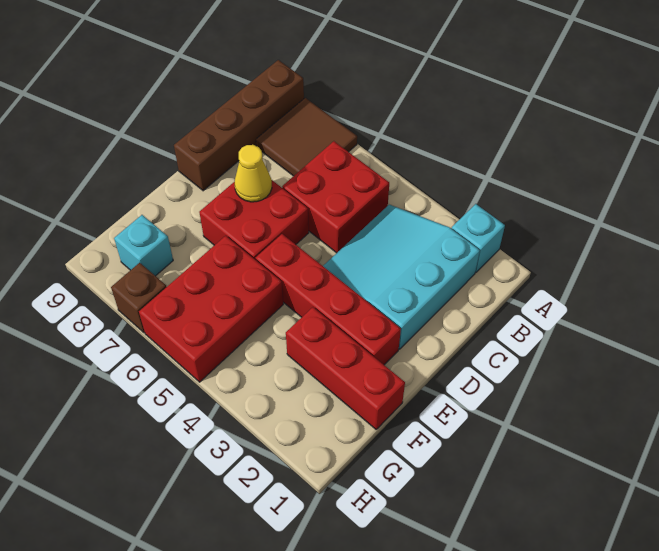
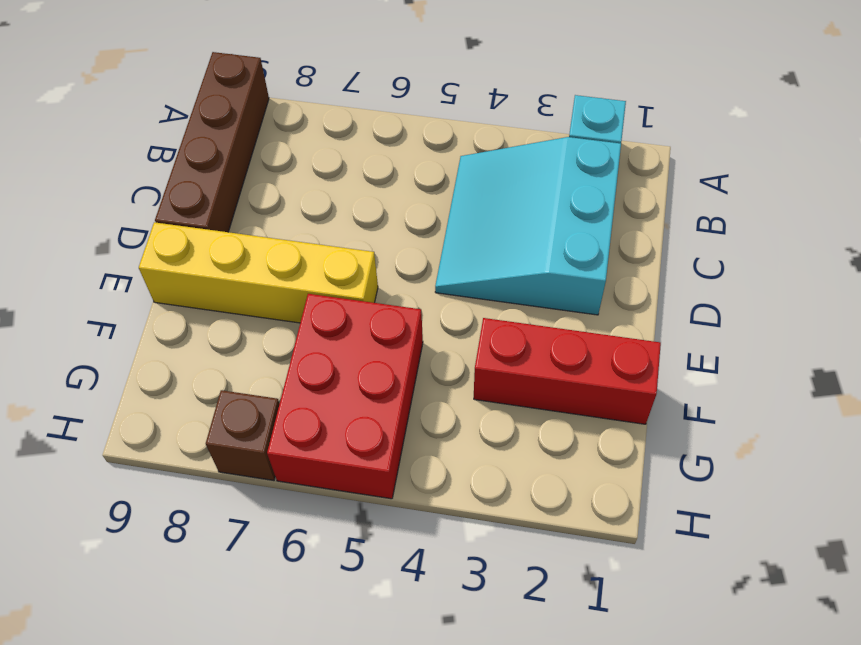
yellow brick E6:E9 level 1 -> red brick D6:E7 level 1
none -> brown tile A7:B8 level 1
none -> red brick B5:C6 level 1
none -> red brick E2:E5 level 1

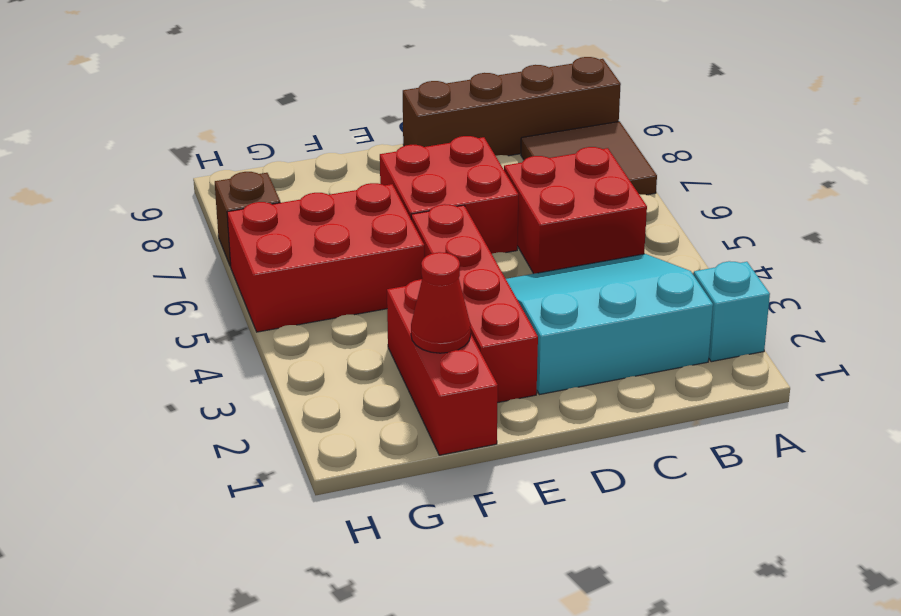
red cone F2 level 2 -> none
none -> cyan brick G8 level 1
none -> yellow cone D7 level 2

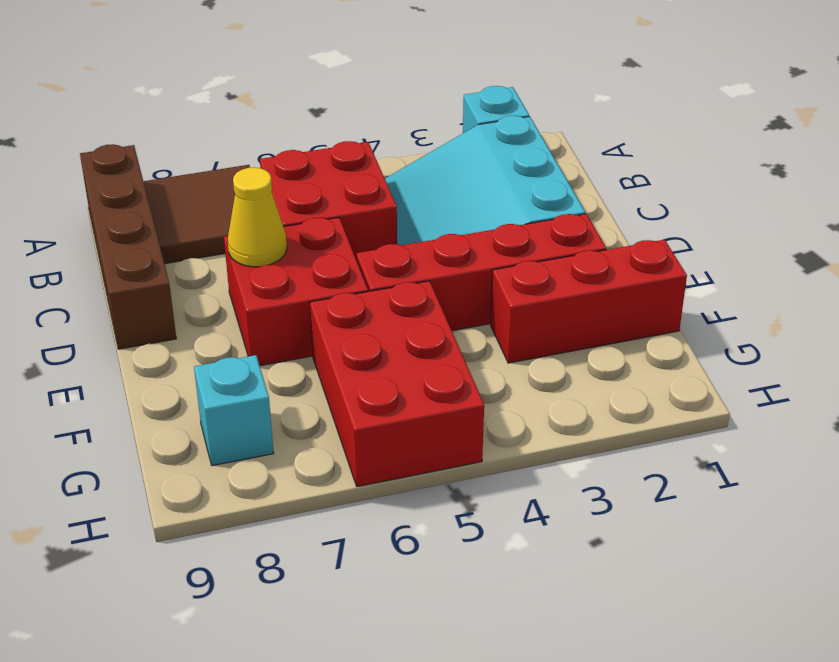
none -> brown brick H7 level 1

